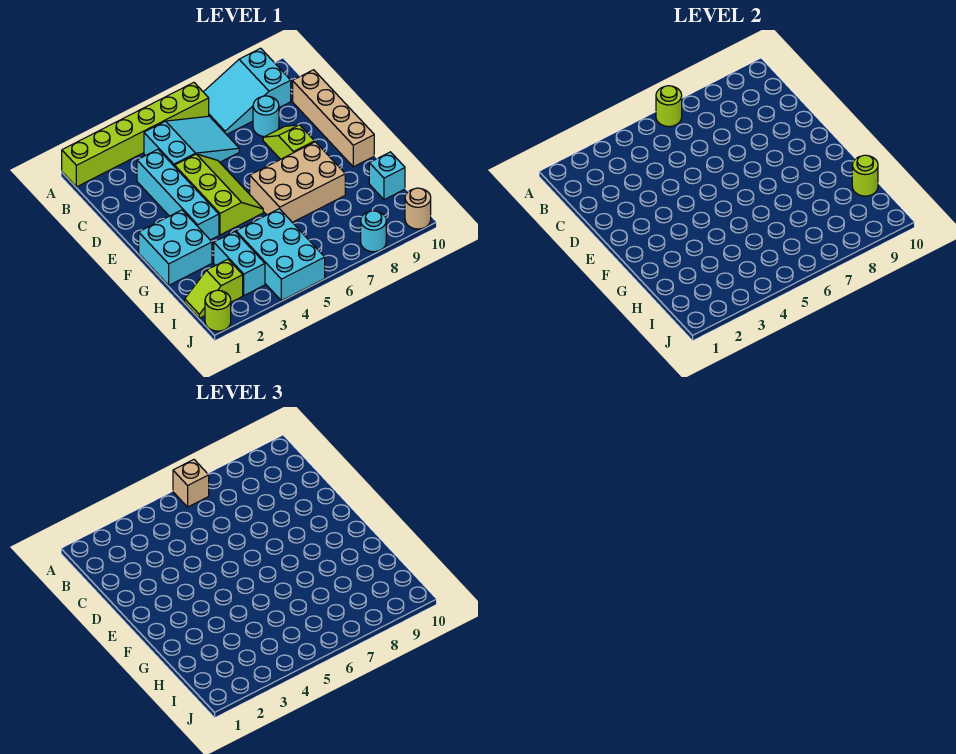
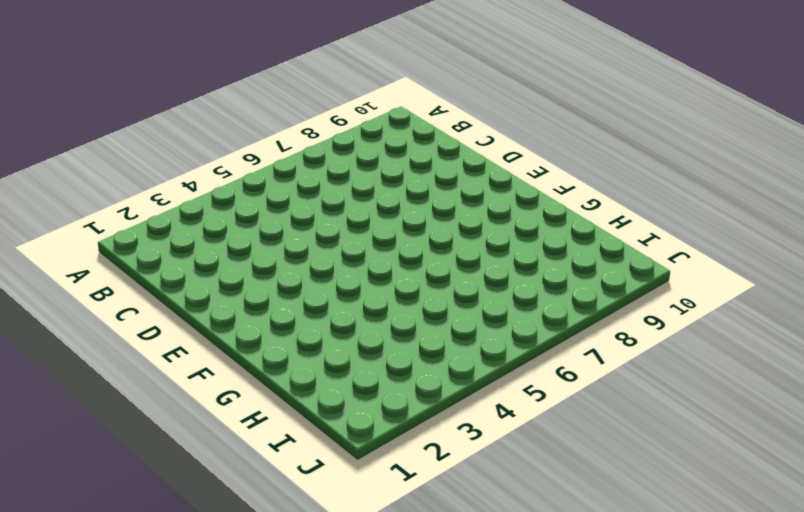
none -> lime brick A1:A6 level 1
none -> cyan slope A7:B9 level 1 top 9
none -> cyan slope B4:C6 level 1 top 4

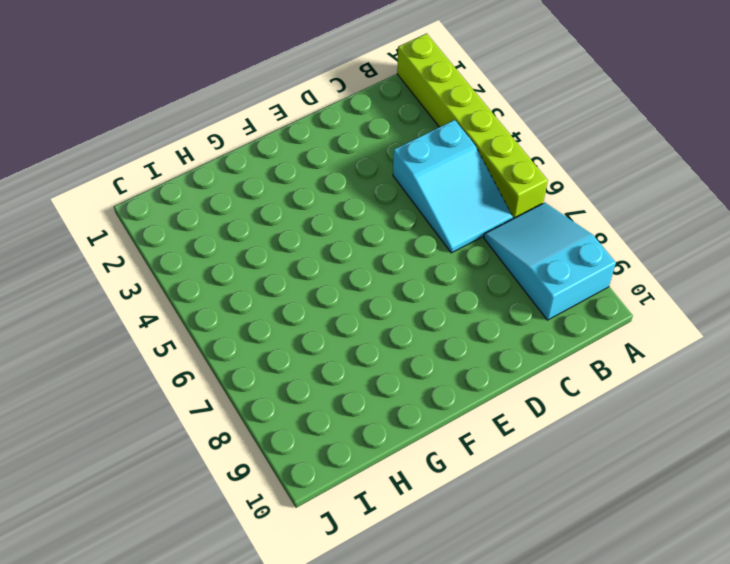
none -> cyan brick C3:F3 level 1
none -> cyan round brick C8 level 1
none -> tan brick C10:F10 level 1

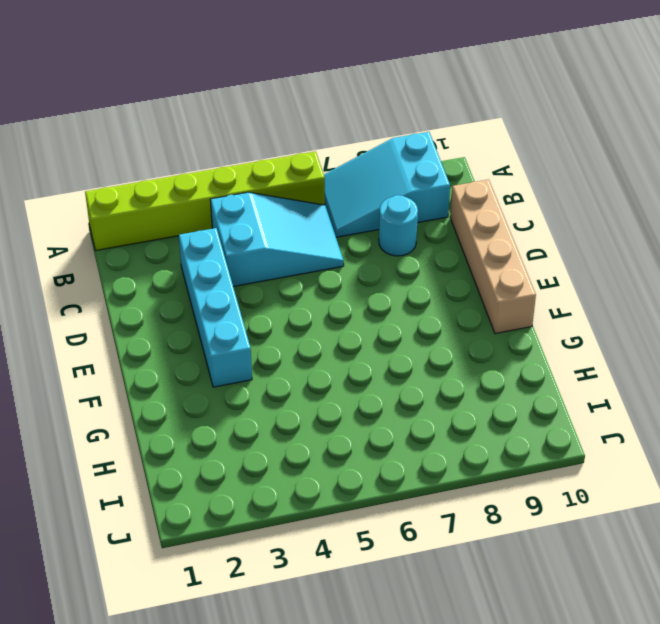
none -> lime slope D4:F5 level 1 top 4
none -> lime slope D8:E8 level 1 top E
none -> cyan brick F1:G2 level 1

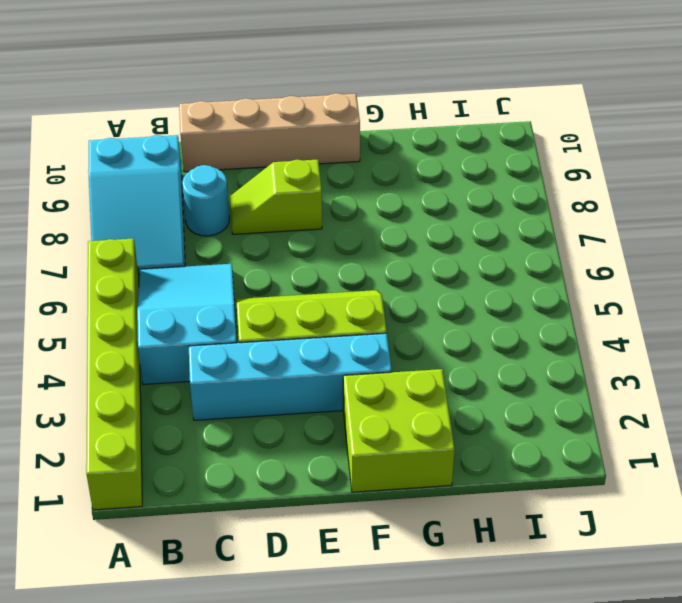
lime brick F1:G2 level 1 -> cyan brick F1:G2 level 1
none -> tan brick F6:G8 level 1
none -> cyan brick H3:I3 level 1
none -> cyan brick H4:J5 level 1

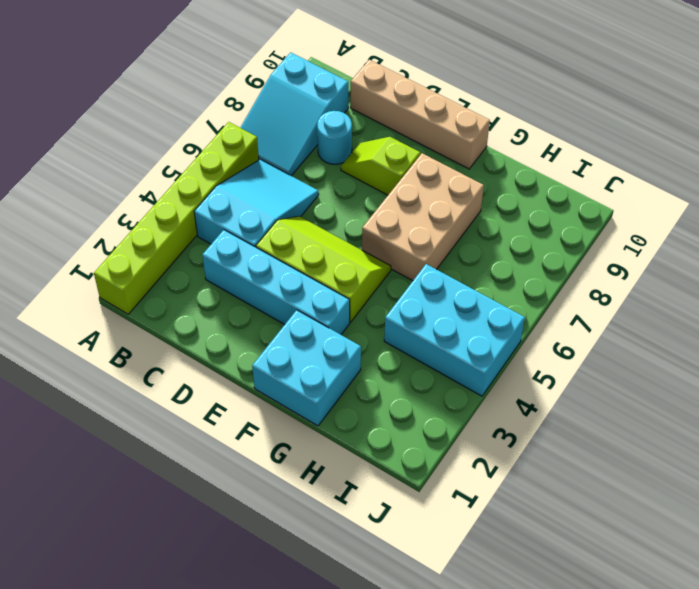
none -> cyan brick H3:I3 level 1
none -> cyan brick H10 level 1
none -> lime slope I1:I2 level 1 top 2

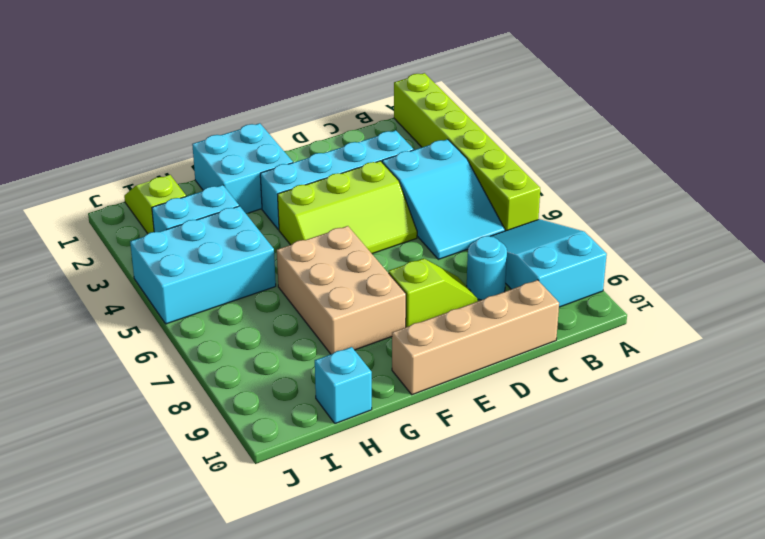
none -> lime round brick J1 level 1
none -> cyan round brick J8 level 1
none -> tan round brick J10 level 1

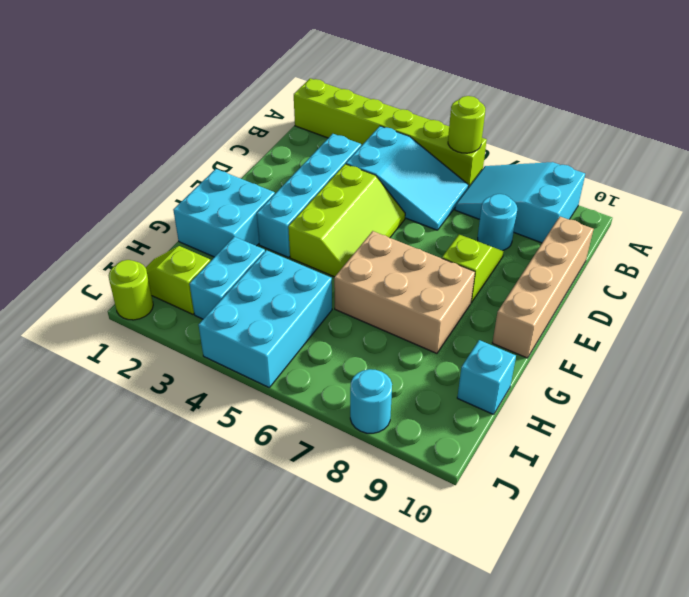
none -> tan round brick J10 level 1
none -> lime round brick H10 level 2
none -> tan brick A6 level 3

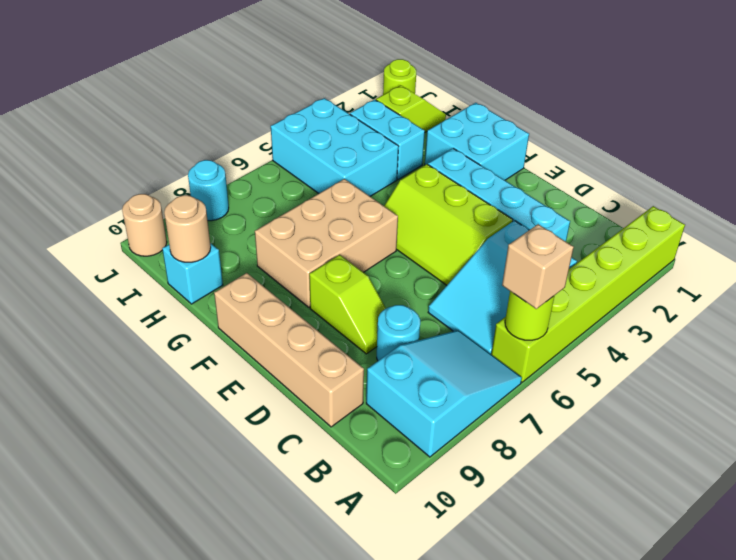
tan round brick H10 level 2 -> lime round brick H10 level 2

